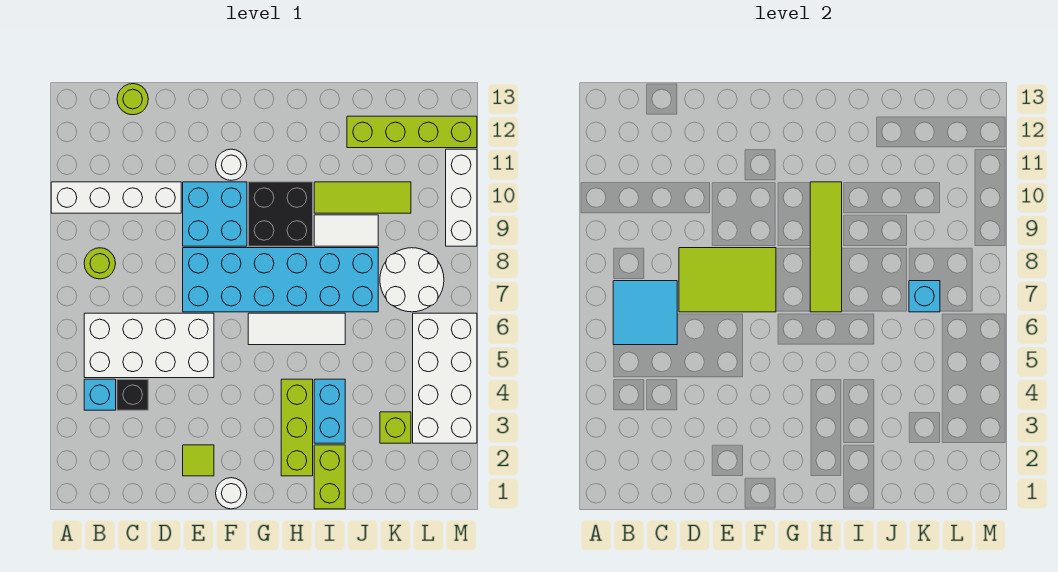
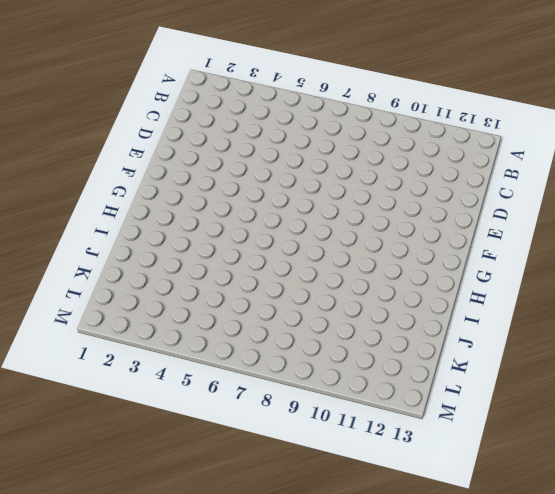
none -> white brick A10:D10 level 1
none -> cyan brick B4 level 1
none -> white brick B5:E6 level 1

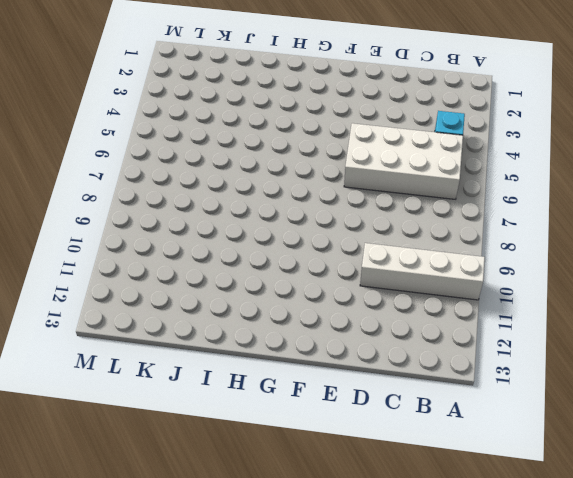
none -> lime round brick B8 level 1
none -> black brick C4 level 1
none -> lime round brick C13 level 1

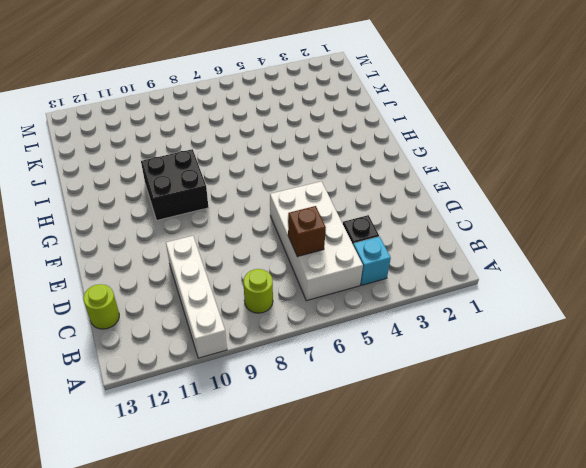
brown brick C6 level 2 -> cyan tile B6:C7 level 2
none -> lime tile E2 level 1
none -> cyan brick E7:J8 level 1
none -> cyan brick E9:F10 level 1

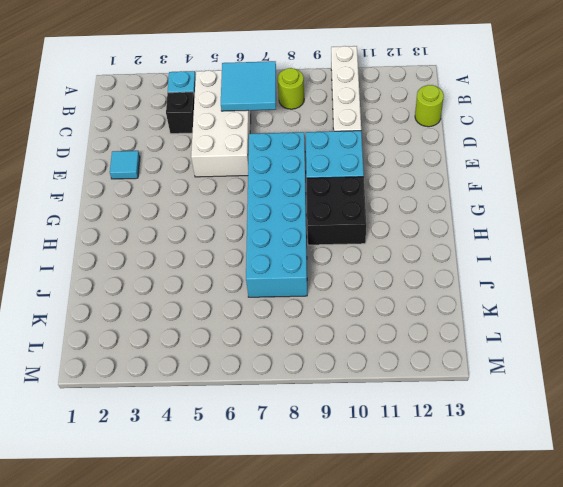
cyan tile E2 level 1 -> lime tile E2 level 1
none -> white round brick F1 level 1
none -> white round brick F11 level 1
none -> white tile G6:I6 level 1

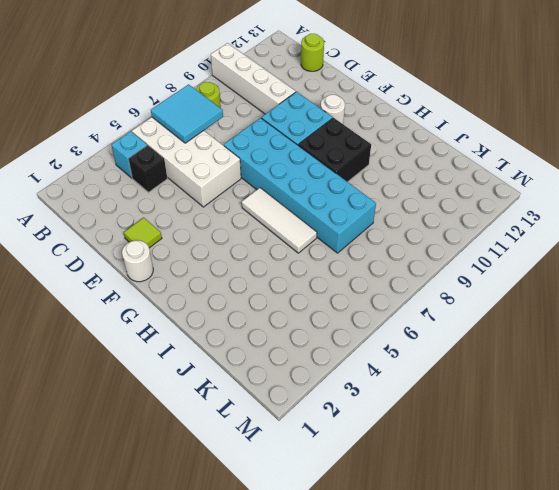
none -> lime brick H2:H4 level 1
none -> lime brick I1:I2 level 1
none -> cyan brick I3:I4 level 1

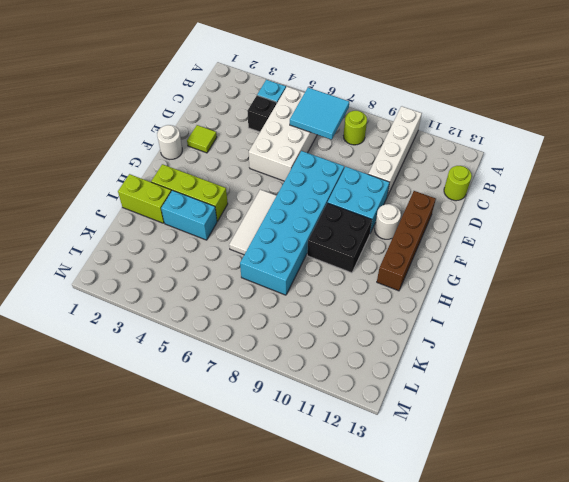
brown brick E12:H12 level 1 -> none
none -> white tile I9:J9 level 1
none -> lime tile I10:K10 level 1
none -> lime brick J12:M12 level 1

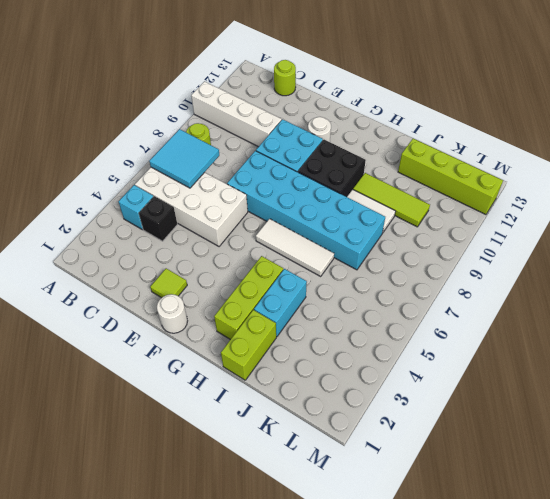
none -> lime brick K3 level 1
none -> white round brick K7:L8 level 1
none -> white brick L3:M6 level 1

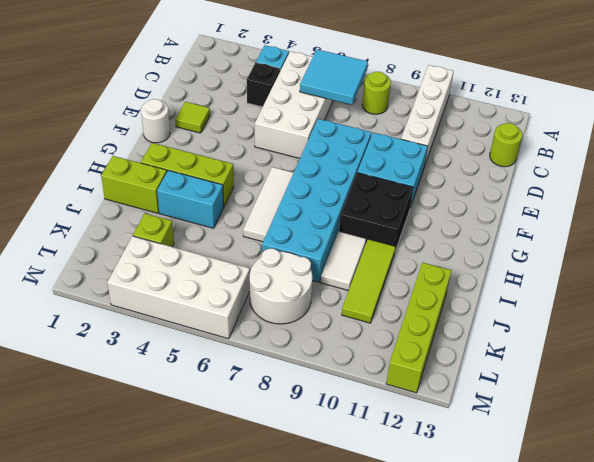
none -> white round brick F11 level 1
none -> white brick M9:M11 level 1
none -> lime tile D7:F8 level 2

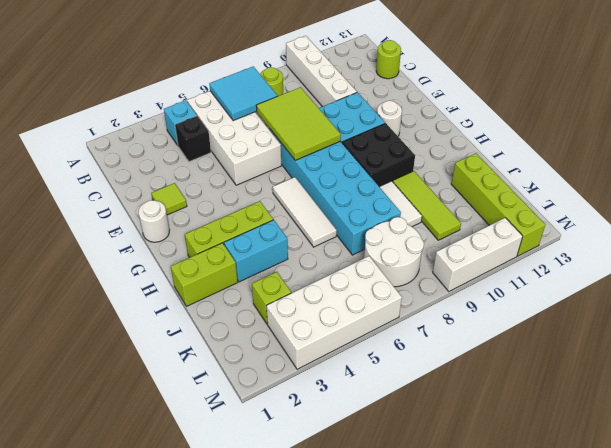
none -> lime tile H7:H10 level 2
none -> cyan brick K7 level 2

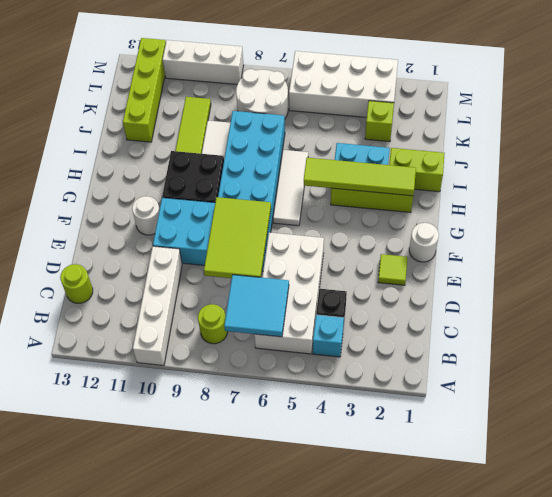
lime tile H2:H5 level 2 -> lime tile H7:H10 level 2
none -> cyan brick K7 level 2

